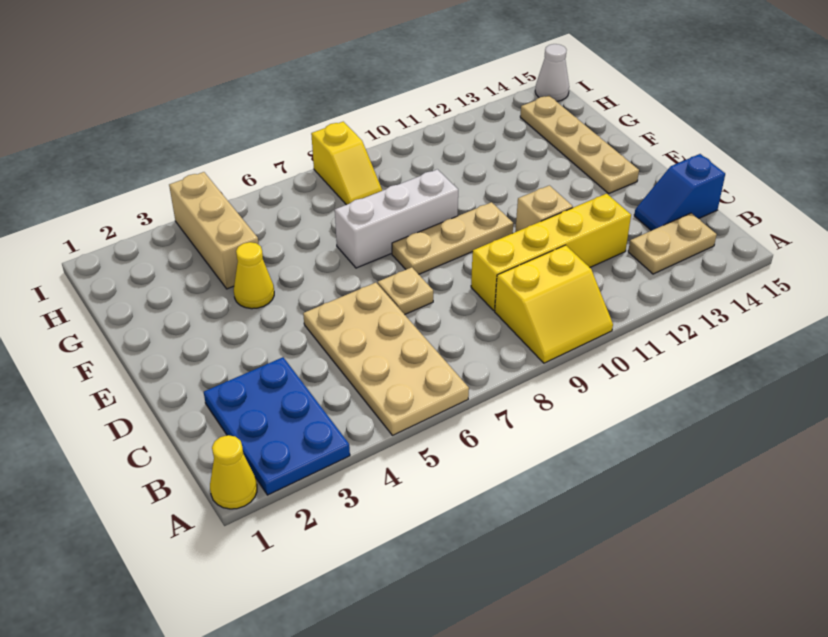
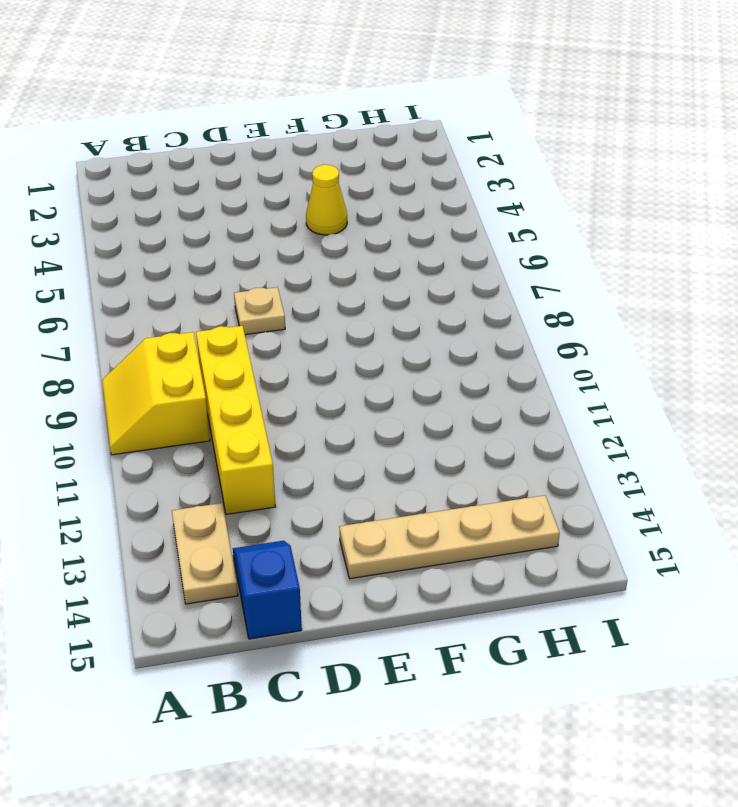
none -> yellow cone A1 level 1
none -> blue plate A2:C3 level 1
none -> tan plate A5:D6 level 1

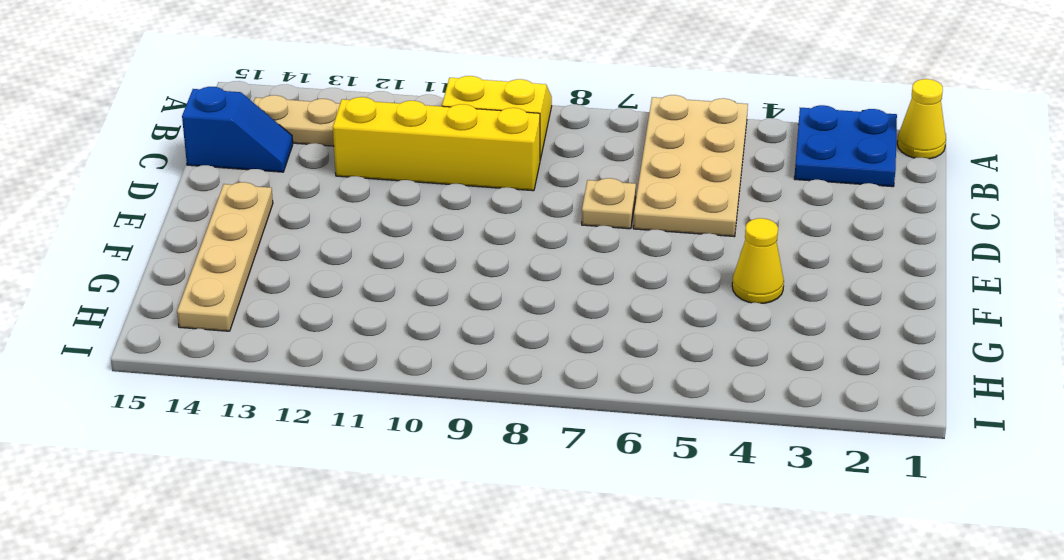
blue plate A2:B3 level 1 -> blue plate A2:C3 level 1
none -> tan brick D11 level 1
none -> tan plate E8:E10 level 1
none -> white brick F7:F9 level 1

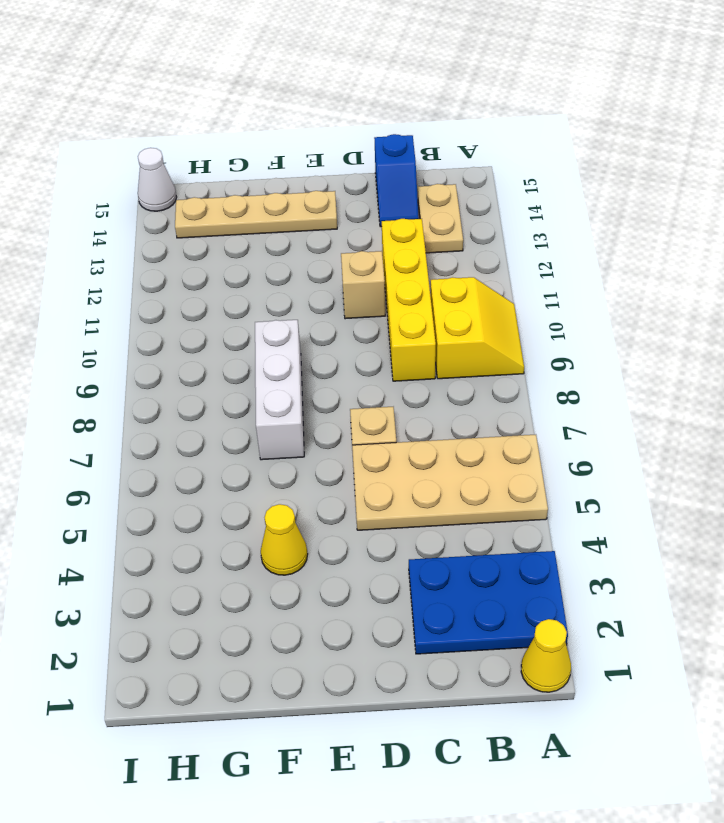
none -> tan plate E8:E10 level 1
none -> tan brick G4:I4 level 1
none -> yellow slope H8:I8 level 1 top I

